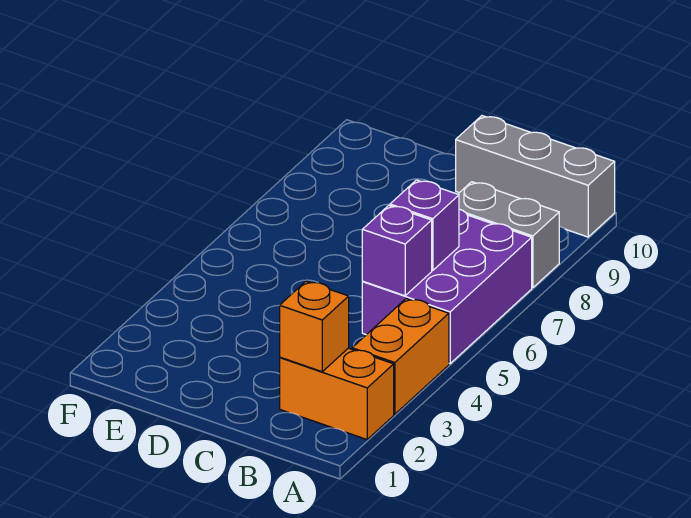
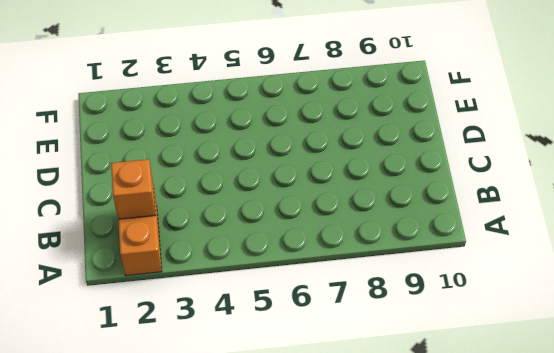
none -> orange brick A3:A4 level 1
none -> purple brick A5:B7 level 1

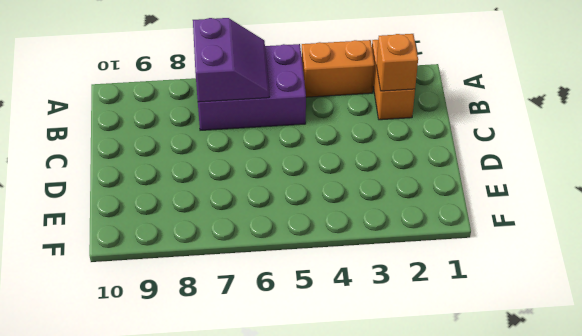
purple slope A6:B7 level 2 top 7 -> purple brick B6 level 2
none -> grey brick A8:B8 level 1
none -> grey brick A10:C10 level 1

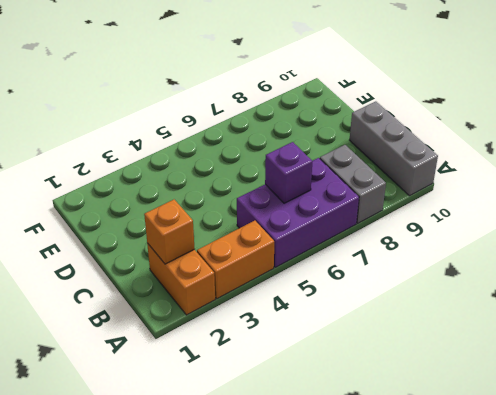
none -> purple brick B5 level 2

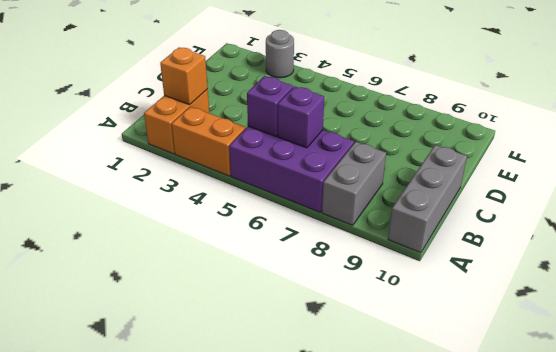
grey round brick F3 level 1 -> none

